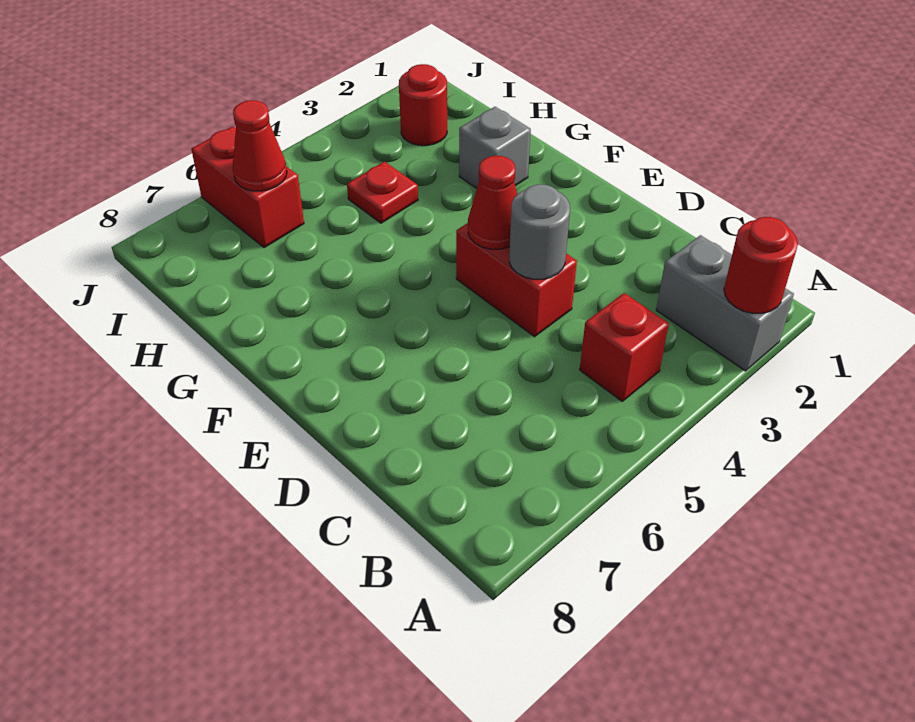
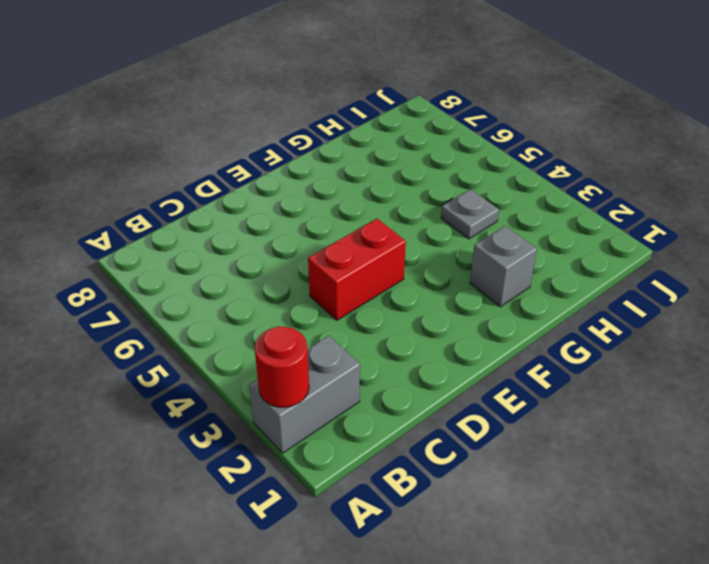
grey plate H4 level 1 -> red plate H4 level 1
none -> red brick B4 level 1
none -> red round brick I2 level 1

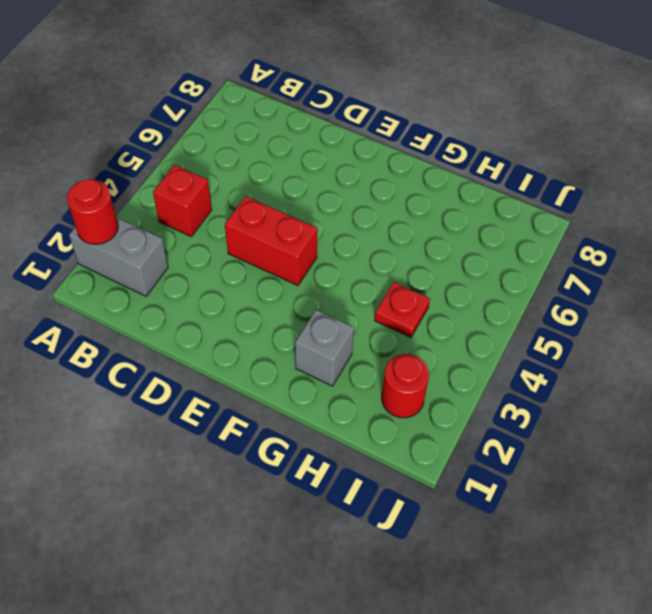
none -> red brick I6:J6 level 1
none -> grey round brick D4 level 2

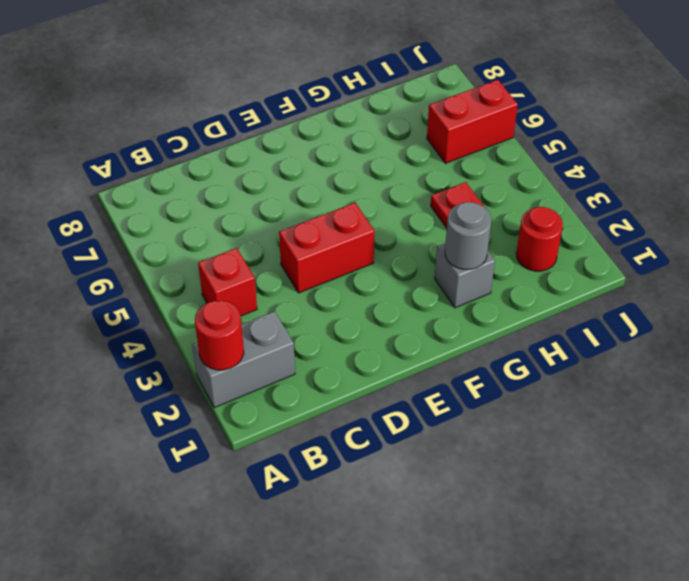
grey round brick G2 level 2 -> grey round brick D4 level 2
none -> red cone E4 level 2
none -> red cone I6 level 2

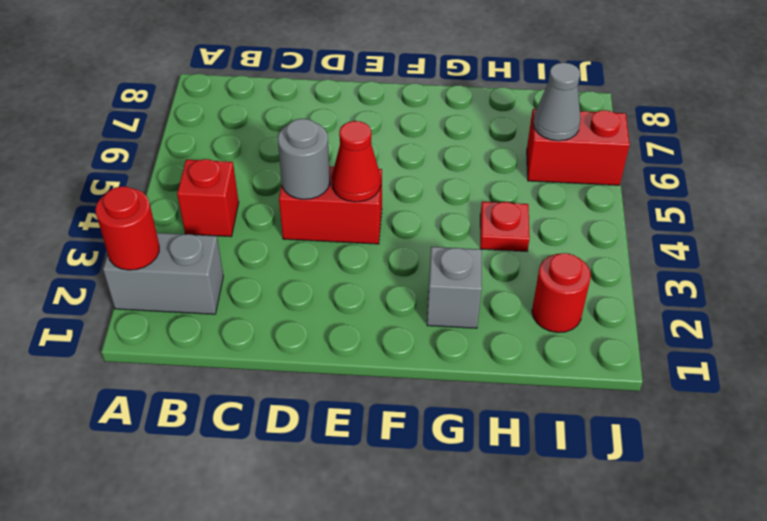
grey cone I6 level 2 -> red cone I6 level 2

